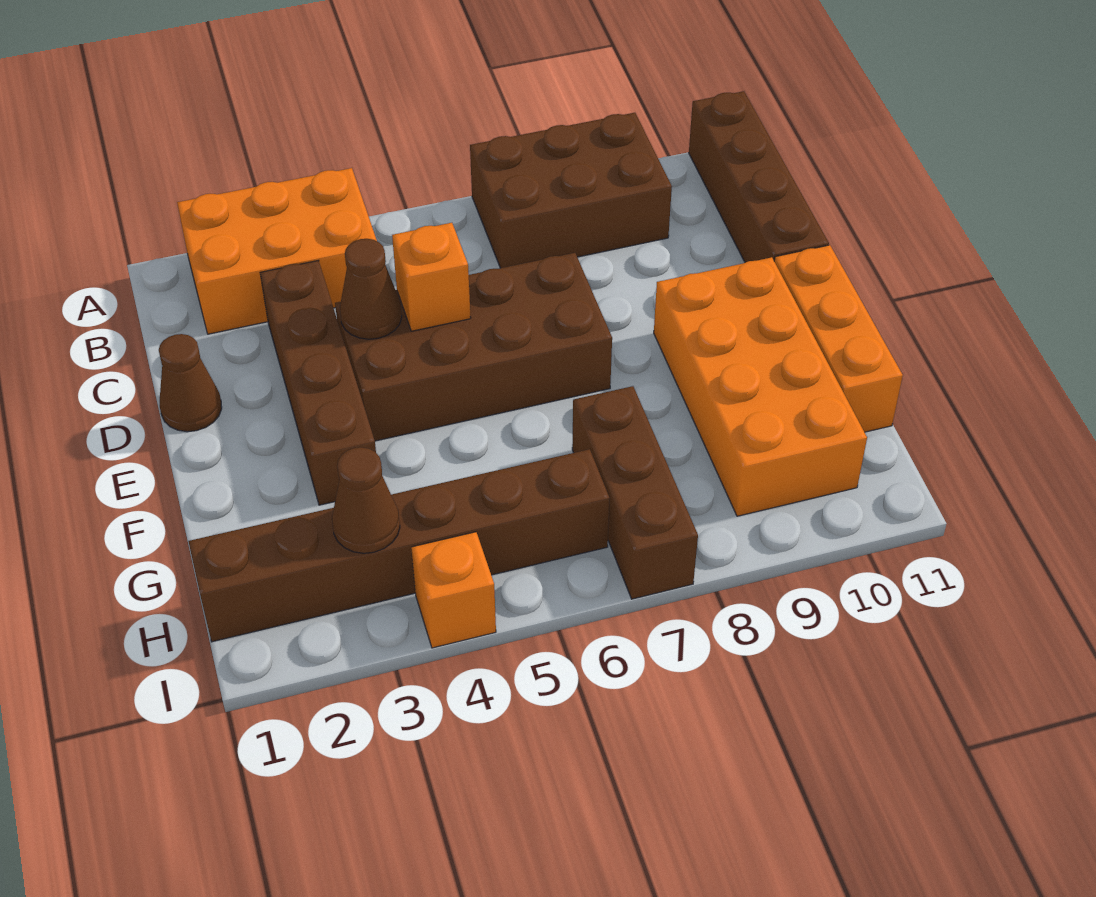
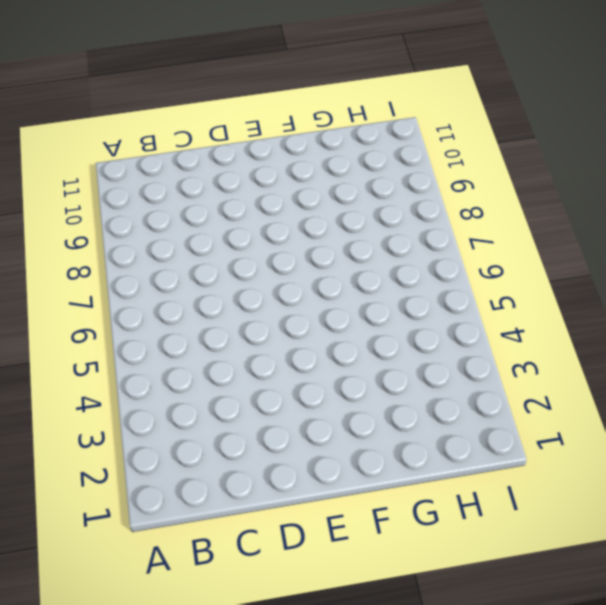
none -> orange brick A2:B4 level 1
none -> brown brick A7:B9 level 1
none -> brown brick A11:D11 level 1

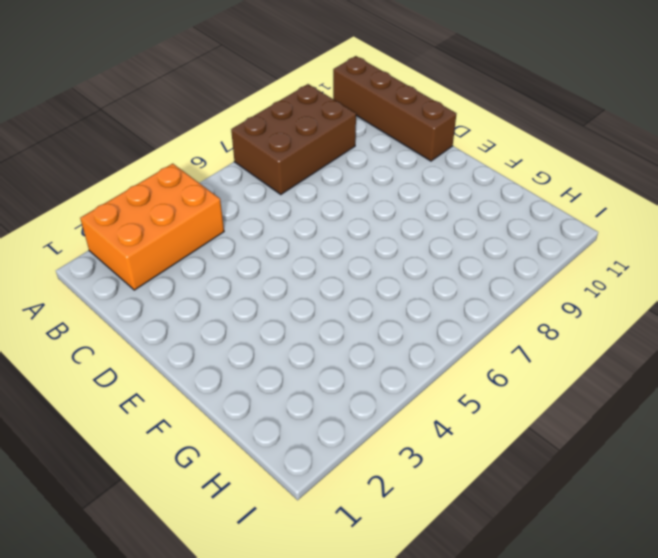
none -> brown brick C3:F3 level 1
none -> brown cone D1 level 1
none -> brown brick D4:E7 level 1

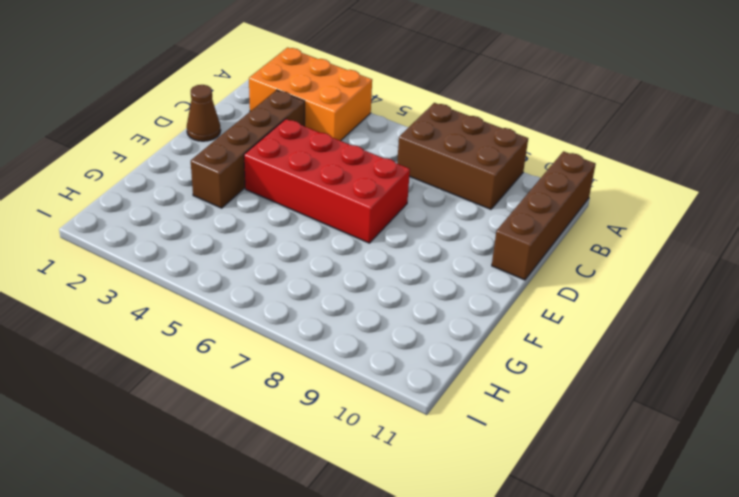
red brick D4:E7 level 1 -> brown brick D4:E7 level 1
none -> orange brick E9:H10 level 1
none -> orange brick E11:G11 level 1
none -> brown brick G7:I7 level 1

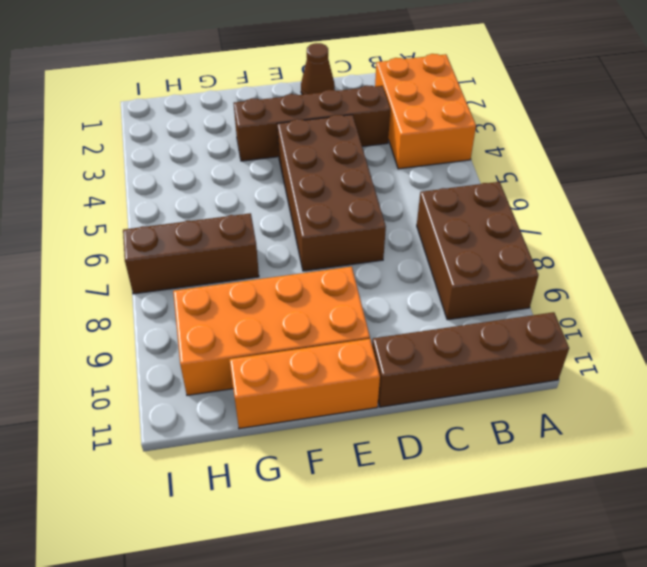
none -> brown brick H1:H6 level 1
none -> orange brick I4 level 1
none -> brown cone D4 level 2

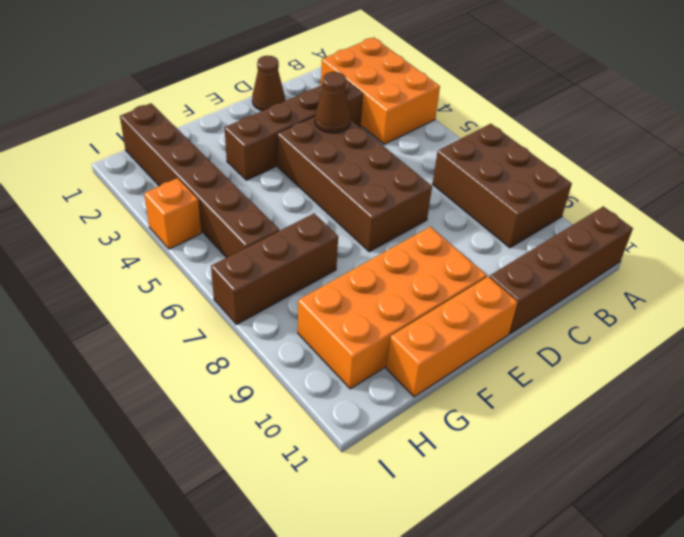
none -> orange brick D5 level 2
none -> brown cone H3 level 2

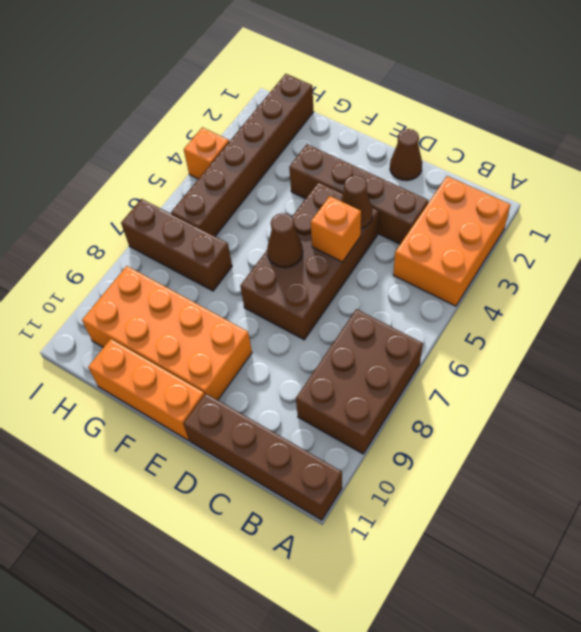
brown cone E6 level 2 -> brown cone H3 level 2

